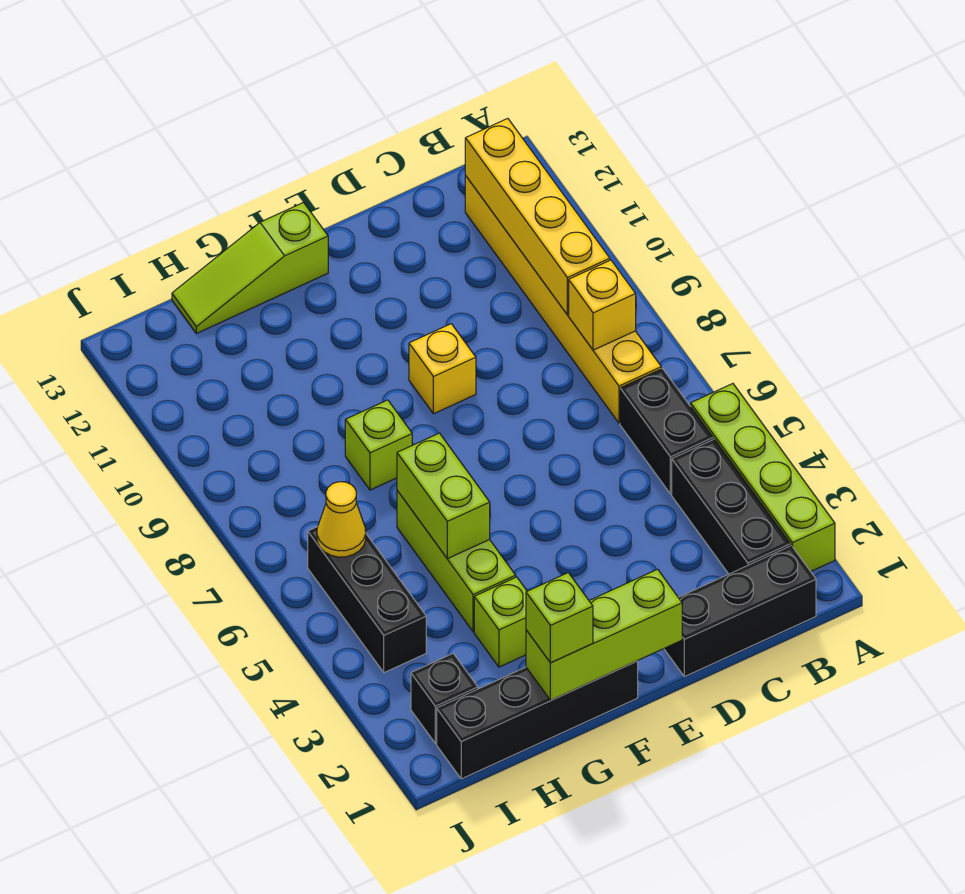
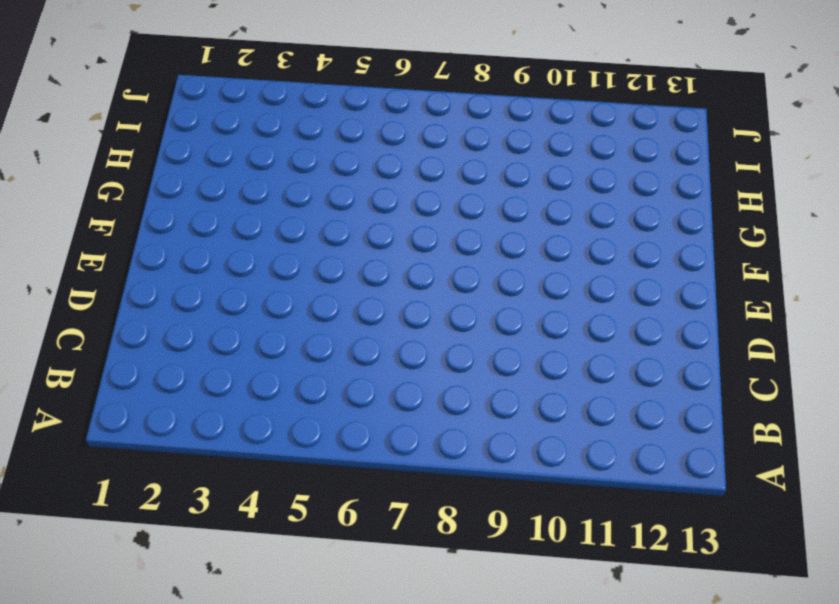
none -> lime brick A2:A5 level 1
none -> black brick B1:D1 level 1
none -> black brick B2:B4 level 1

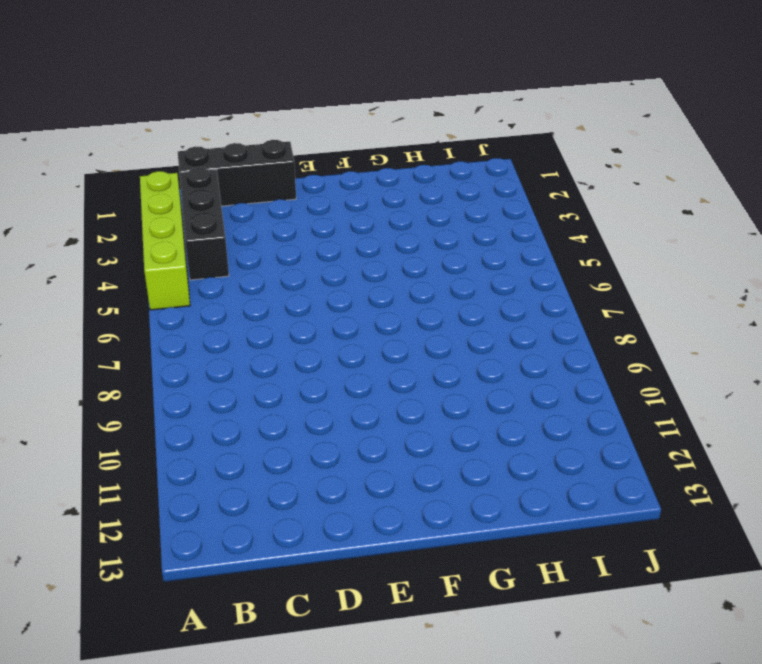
none -> black brick B5:B6 level 1
none -> yellow brick B7:B12 level 1
none -> yellow brick E9 level 1

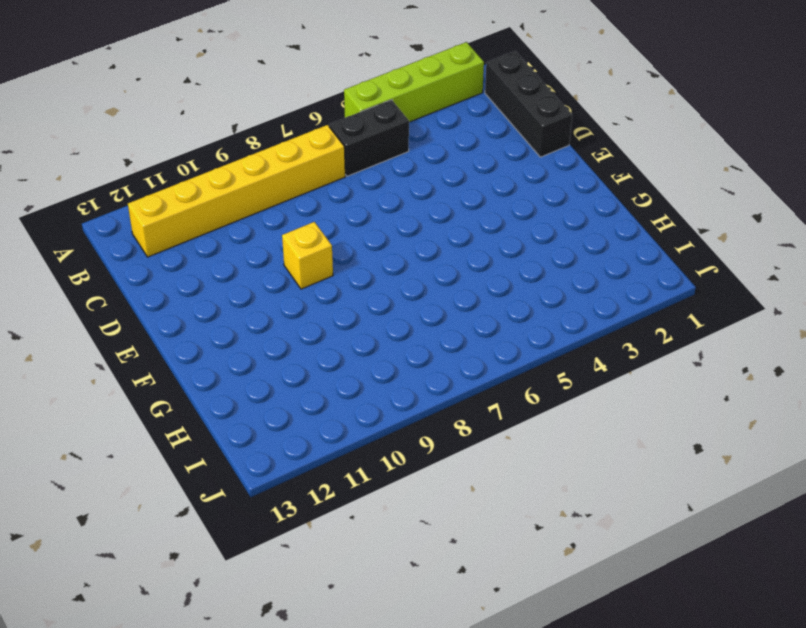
none -> black brick B2:B4 level 1
none -> black brick F1:I1 level 1
none -> lime slope F13:H13 level 1 top F

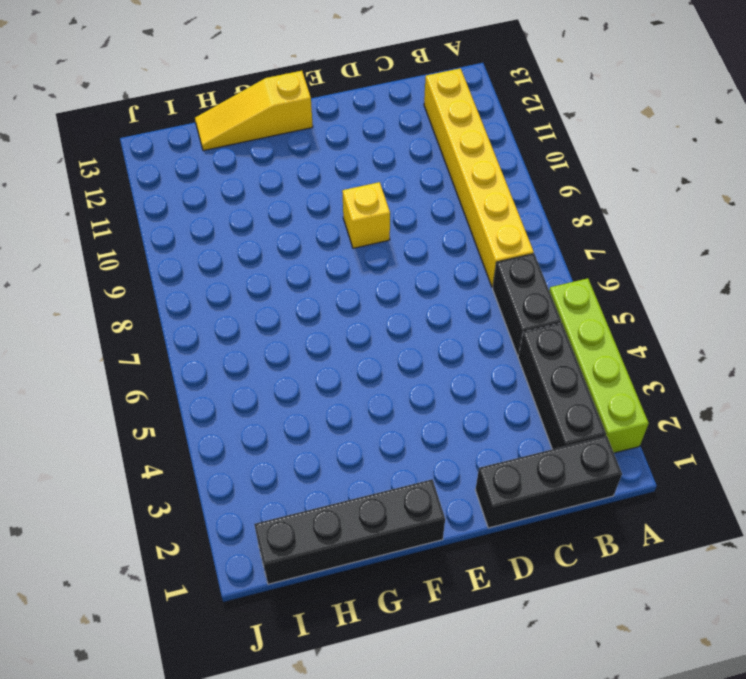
yellow slope F13:H13 level 1 top F -> lime slope F13:H13 level 1 top F
none -> lime brick G3 level 1
none -> lime brick G4:G6 level 1
none -> lime brick G8 level 1

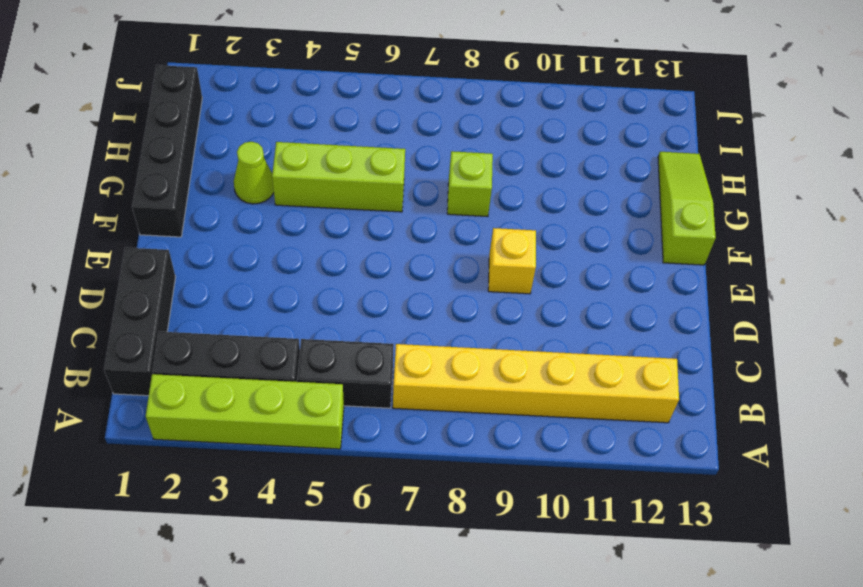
lime cone G3 level 1 -> lime brick G3 level 1
none -> black brick I2 level 1
none -> black brick I4:I6 level 1
none -> yellow brick B8 level 2

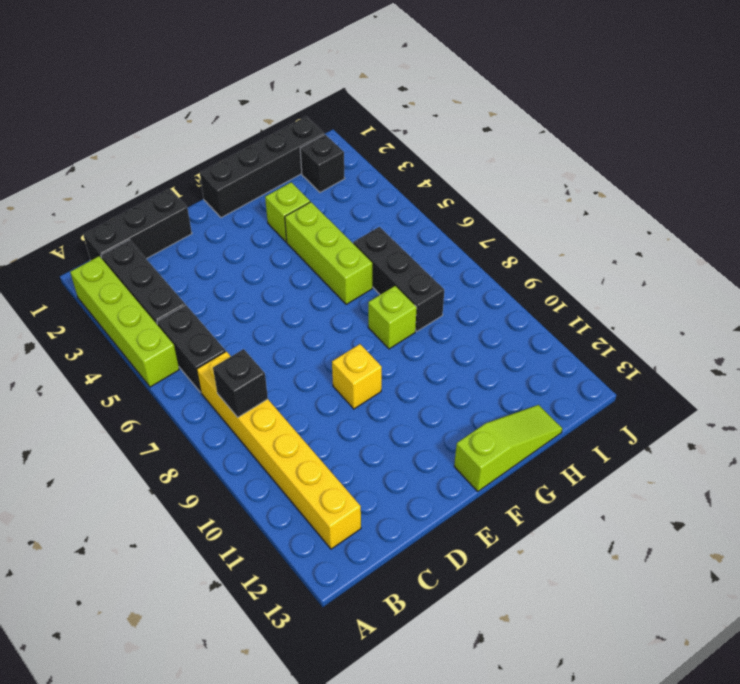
black brick B8 level 2 -> yellow brick B8 level 2
black brick H6:H8 level 1 -> black brick I4:I6 level 1
none -> yellow brick B9:B12 level 2
none -> lime brick E1:G1 level 2
none -> lime brick G5:G6 level 2

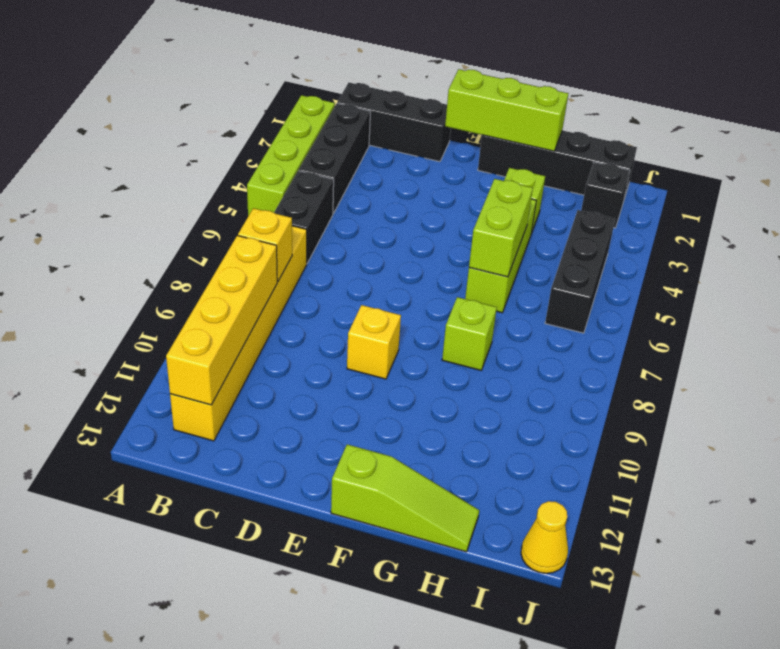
yellow cone J13 level 1 -> yellow cone I6 level 2
none -> lime brick G1 level 3

